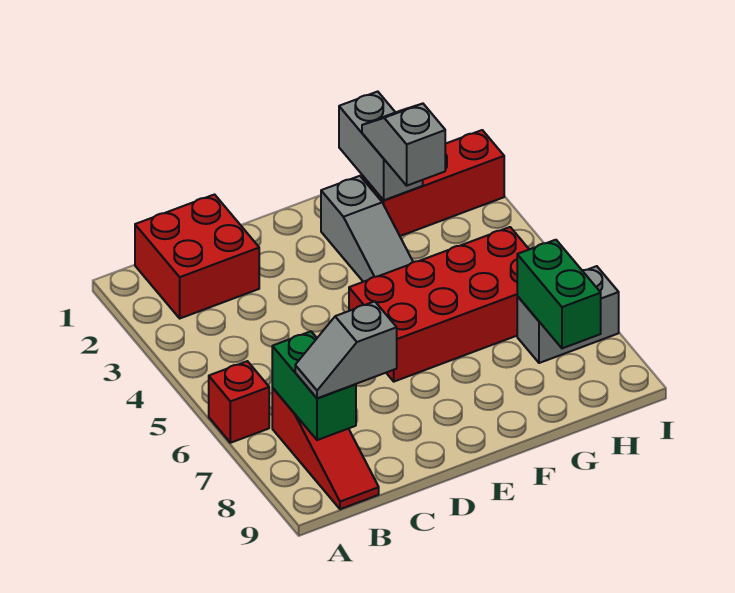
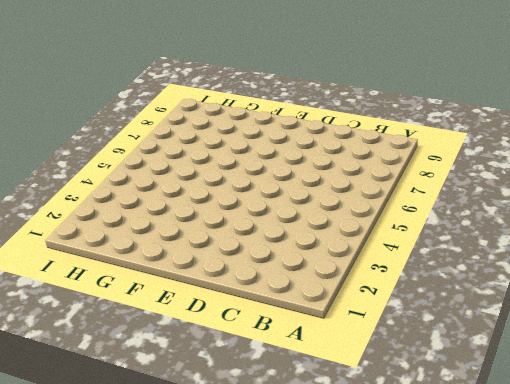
none -> red brick A6 level 1
none -> red brick B1:C2 level 1
none -> red slope B7:B9 level 1 top 7

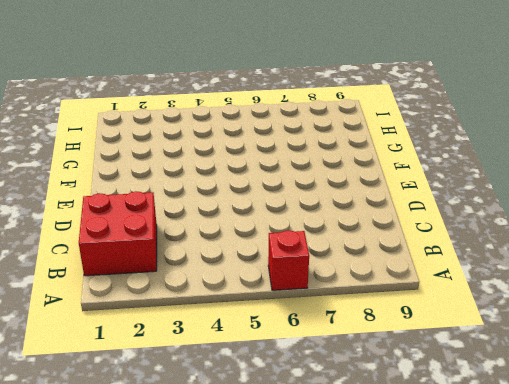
none -> red slope B7:B9 level 1 top 7
none -> red brick E5:H6 level 1
none -> grey slope F2:F4 level 1 top 2

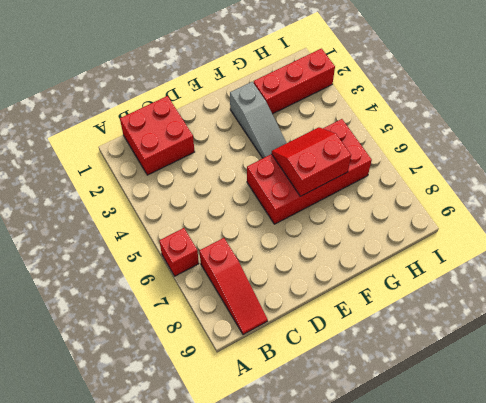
red slope F5:G6 level 2 top 6 -> none
none -> grey brick H7:I7 level 1
none -> green brick B7:B8 level 2
none -> grey brick G1:G2 level 2

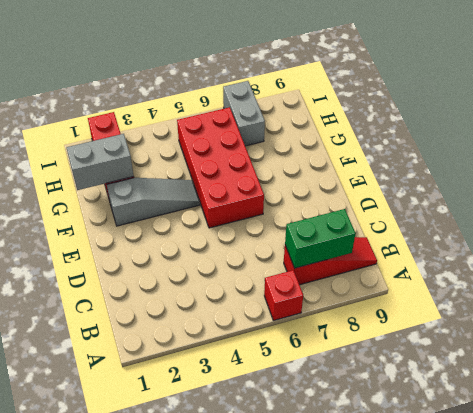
none -> red brick B1:C2 level 1
none -> green brick H7:H8 level 2
none -> grey slope B8:C8 level 3 top C

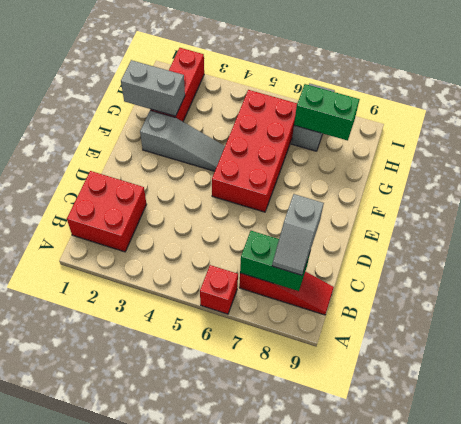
none -> grey slope G2:G3 level 3 top 3

